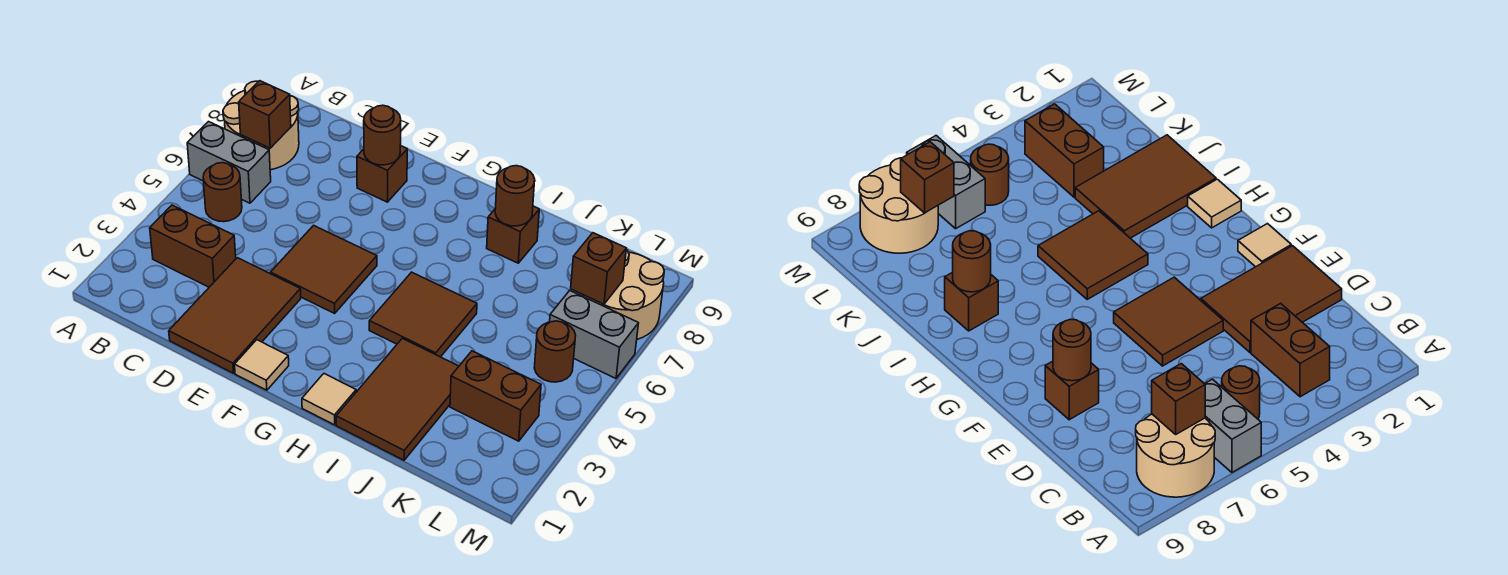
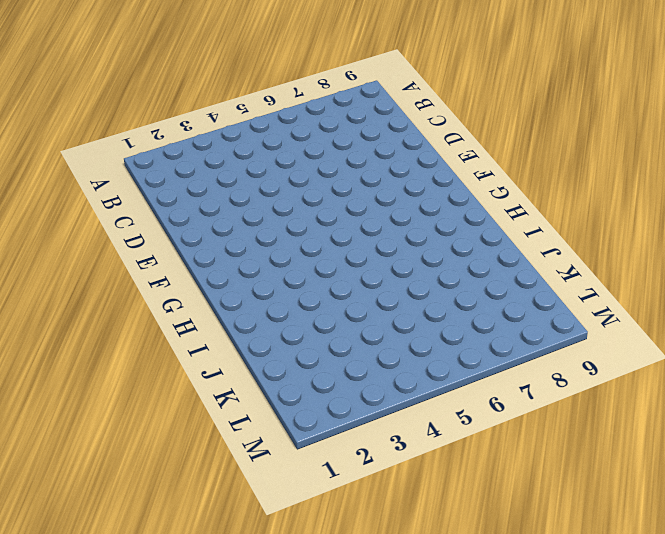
none -> grey brick A6:B6 level 1
none -> tan round brick A7:B8 level 1
none -> brown brick B3:C3 level 1

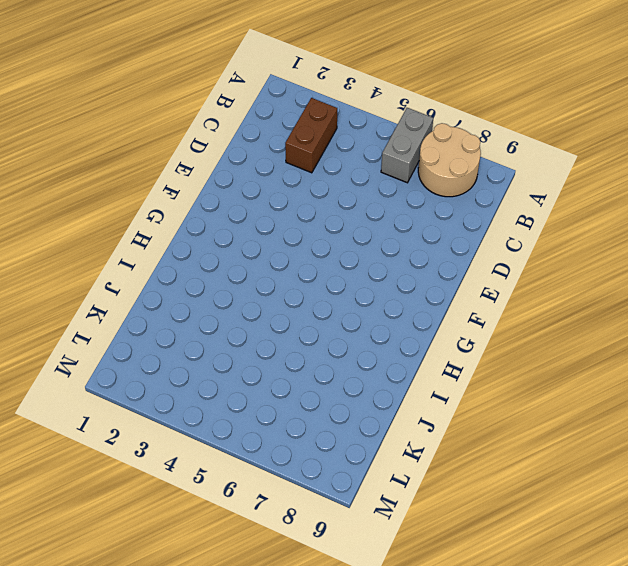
none -> brown round brick B5 level 1
none -> brown tile D1:E3 level 1
none -> brown tile E4:F5 level 1

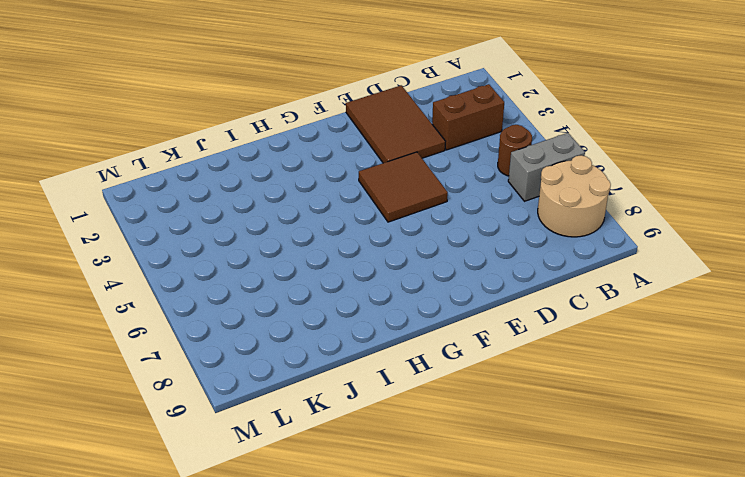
none -> brown brick E8 level 1
none -> tan tile F1 level 1
none -> tan tile H1 level 1

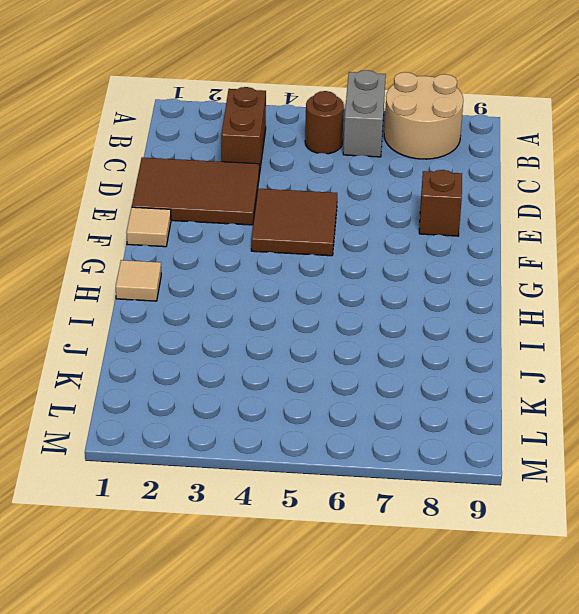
none -> brown tile H4:I5 level 1
none -> brown tile I1:J3 level 1
none -> brown brick I8 level 1

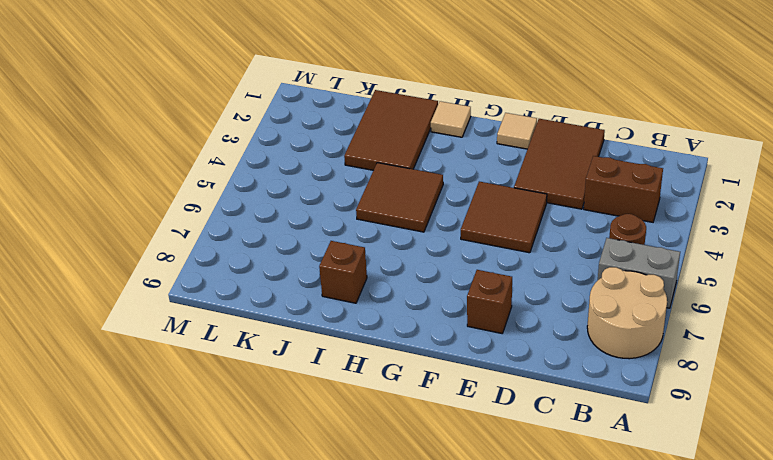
none -> brown brick K3:L3 level 1
none -> brown round brick L5 level 1
none -> grey brick L6:M6 level 1

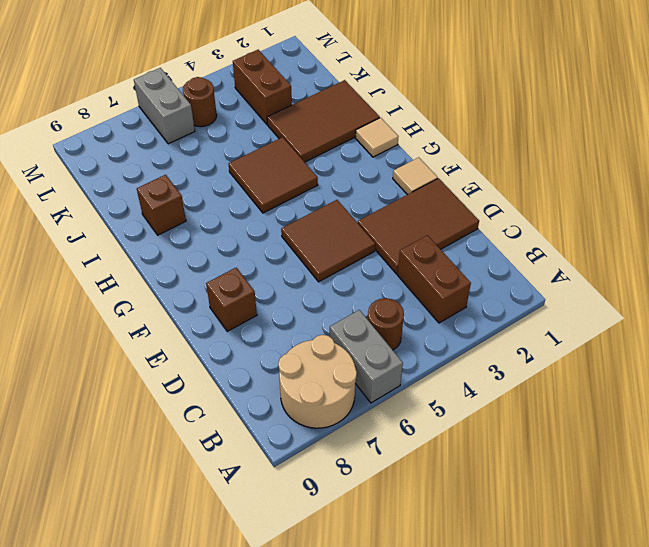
none -> tan round brick L7:M8 level 1
none -> brown brick B7 level 2
none -> brown round brick E8 level 2

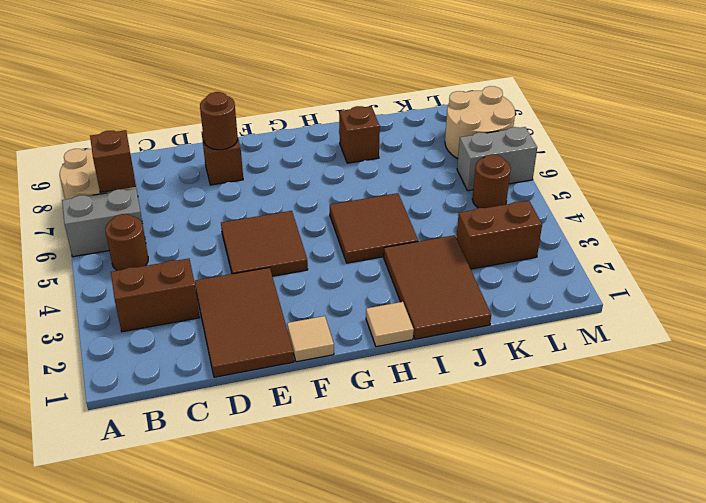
none -> brown round brick I8 level 2
none -> brown brick L7 level 2

